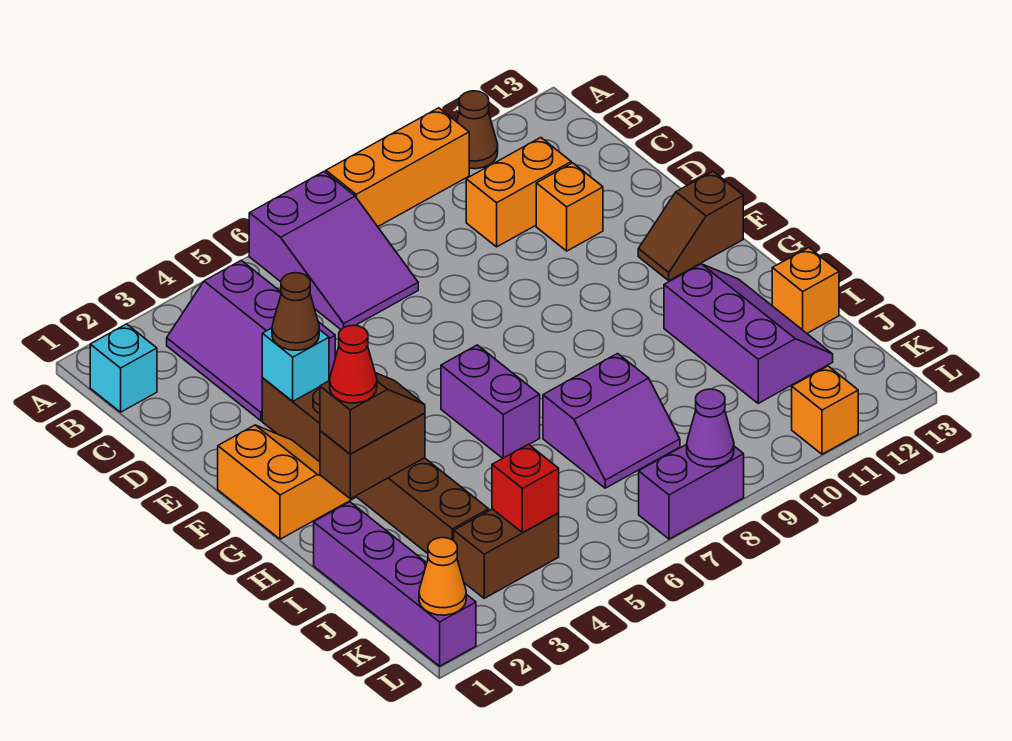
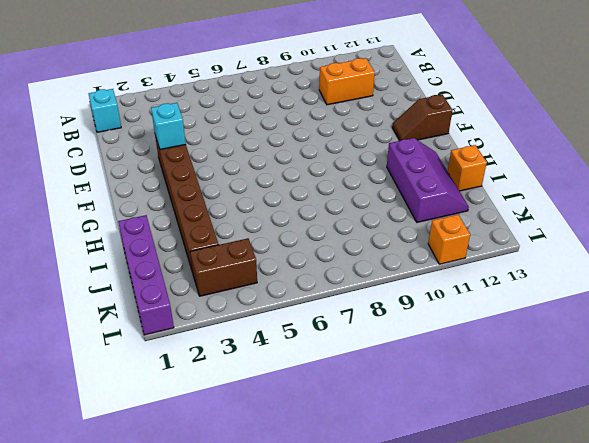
none -> purple slope A6:C7 level 1 top A
none -> orange brick A8:A10 level 1
none -> brown cone A11 level 1

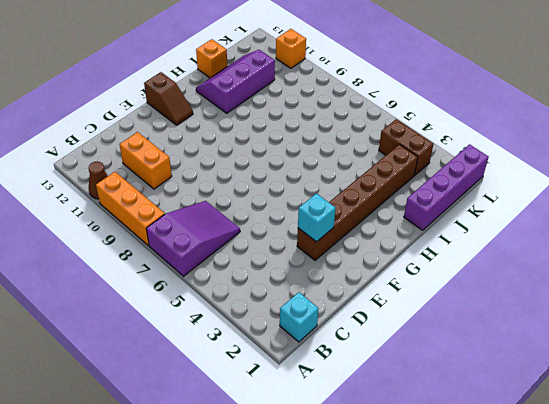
none -> purple slope B3:D4 level 1 top 4
none -> orange brick D11 level 1
none -> orange slope F1:G2 level 1 top 1

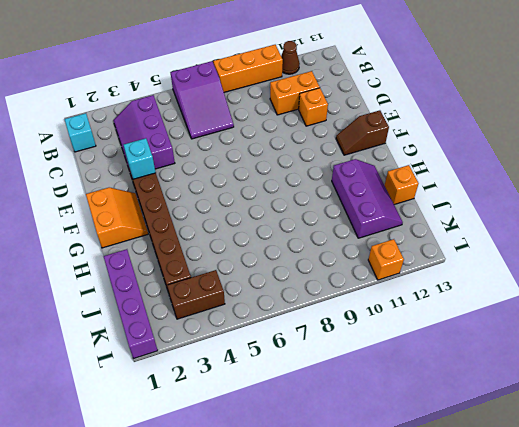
none -> purple brick G6:H6 level 1
none -> purple slope I7:J8 level 1 top I
none -> purple brick L7:L8 level 1

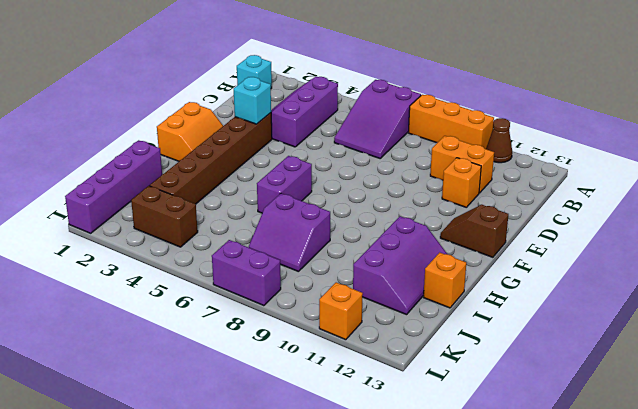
none -> brown brick H2:H3 level 2
none -> red brick K4 level 2
none -> orange cone L1 level 2

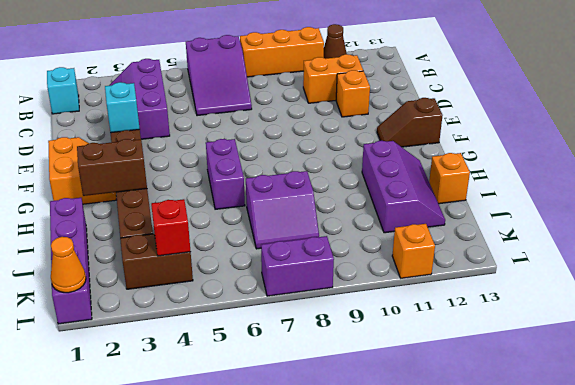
none -> purple cone L8 level 2
none -> brown cone E3 level 3
none -> brown slope H2:H3 level 3 top 2

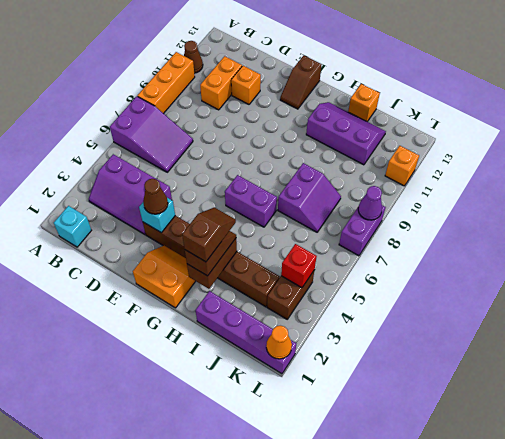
brown slope H2:H3 level 4 top 2 -> red cone H2 level 4

